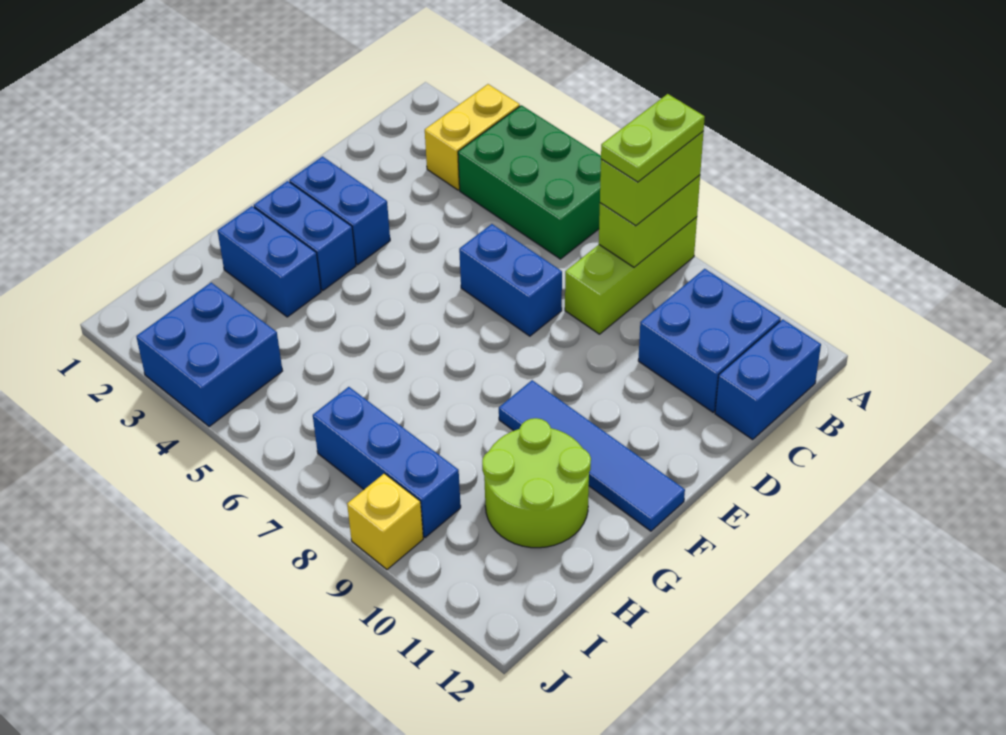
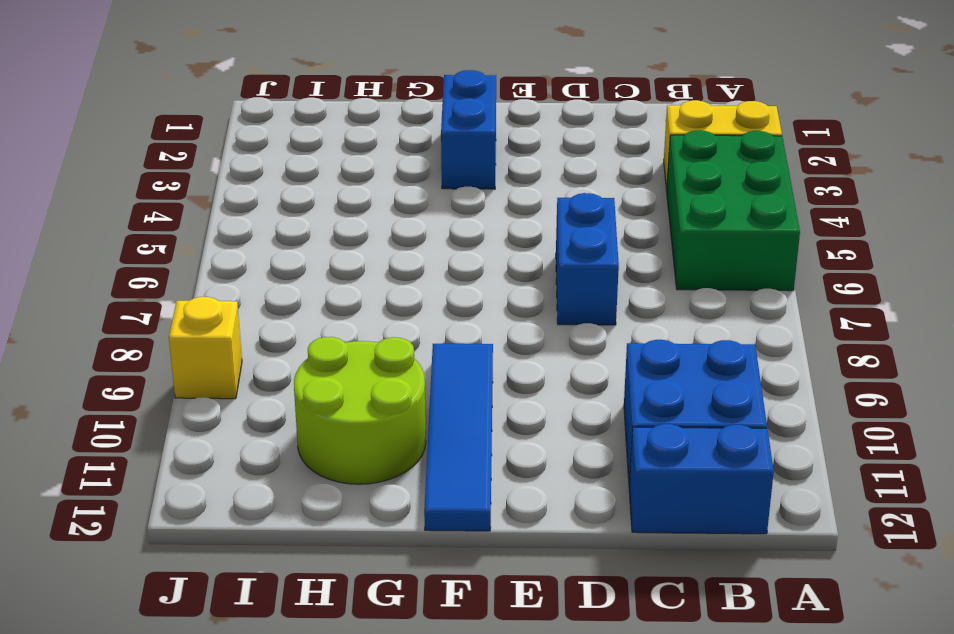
none -> lime brick A8:C8 level 1
none -> blue brick E2:E3 level 1
none -> blue brick G2:G3 level 1

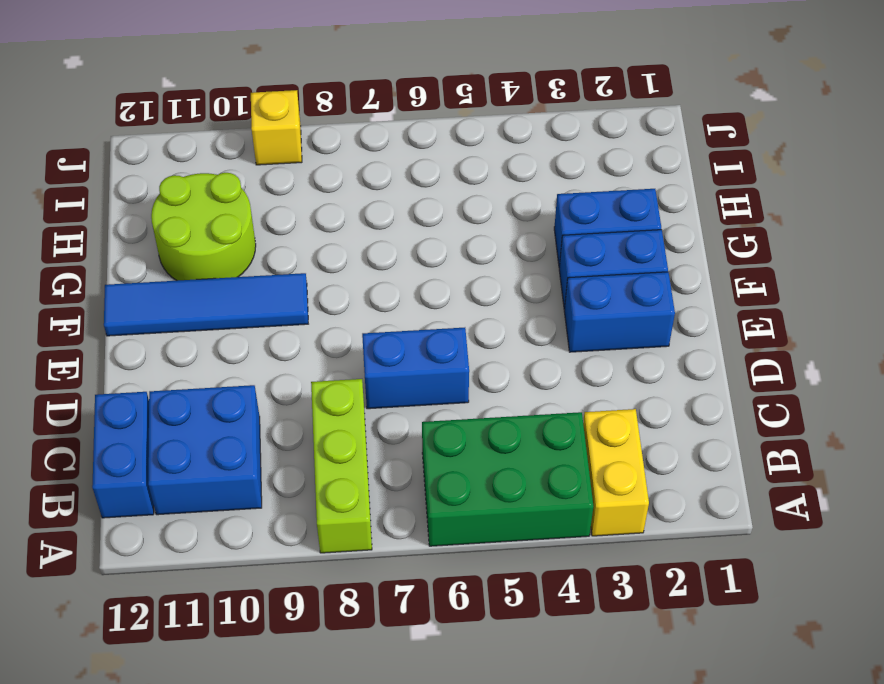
none -> blue brick I3:J4 level 1
none -> blue brick I7:I9 level 1
none -> lime brick A8:B8 level 2

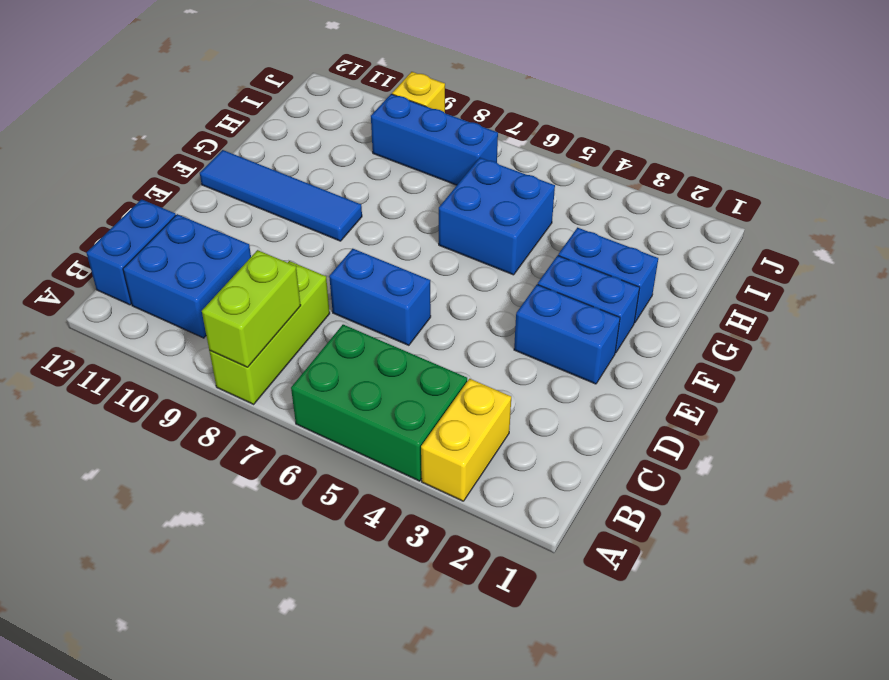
blue brick G5:H6 level 1 -> blue brick I3:J4 level 1
none -> lime round brick G10:H11 level 1
none -> lime brick A8:B8 level 3
none -> lime plate A8:B8 level 4

